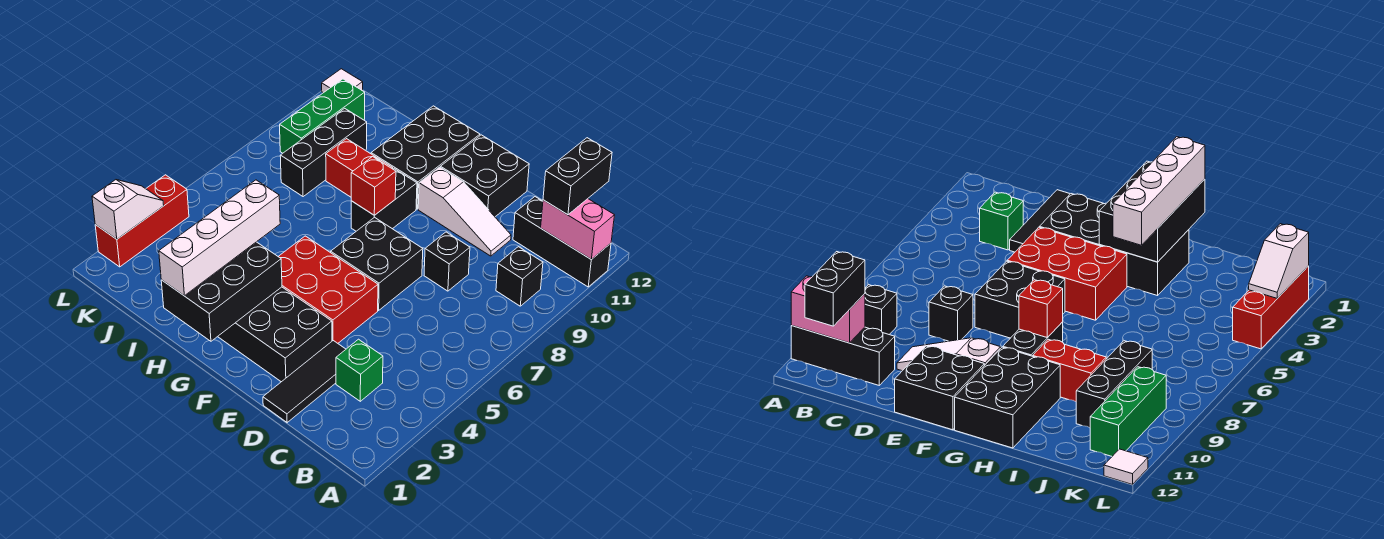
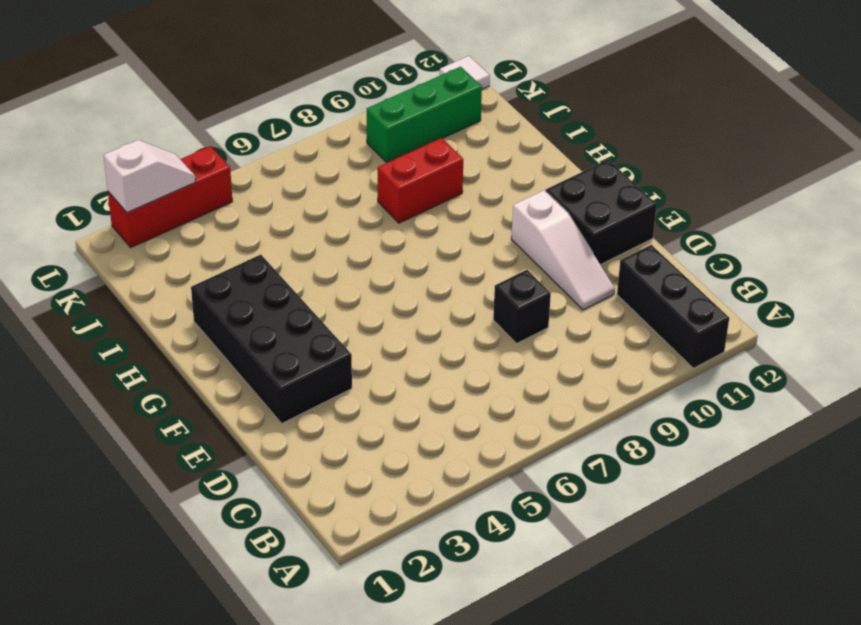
red brick I8:I9 level 1 -> red brick H9:I9 level 1
none -> black brick B9 level 1
none -> green brick C3 level 1
none -> black tile D1:D3 level 1

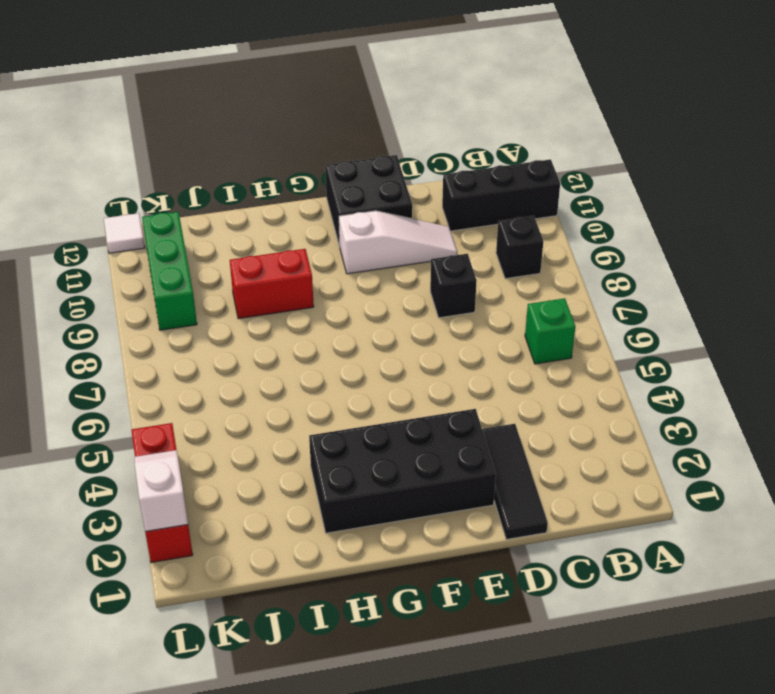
green brick B6 level 1 -> green brick C3 level 1
none -> red brick E4:G5 level 1
none -> black brick E6:F7 level 1
none -> black brick G8:G9 level 1

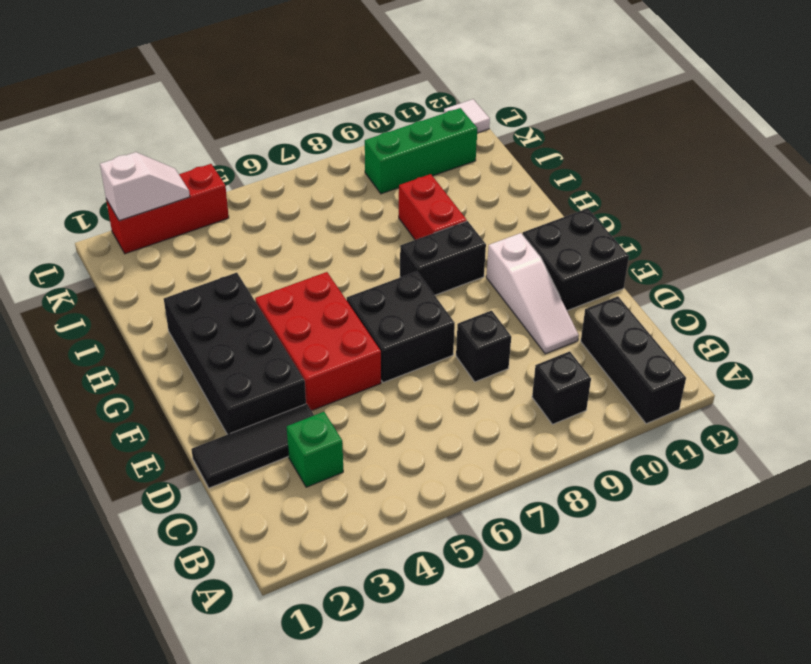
none -> black brick G10:H12 level 1
none -> black brick J8:J10 level 1
none -> pink brick A11:B11 level 2

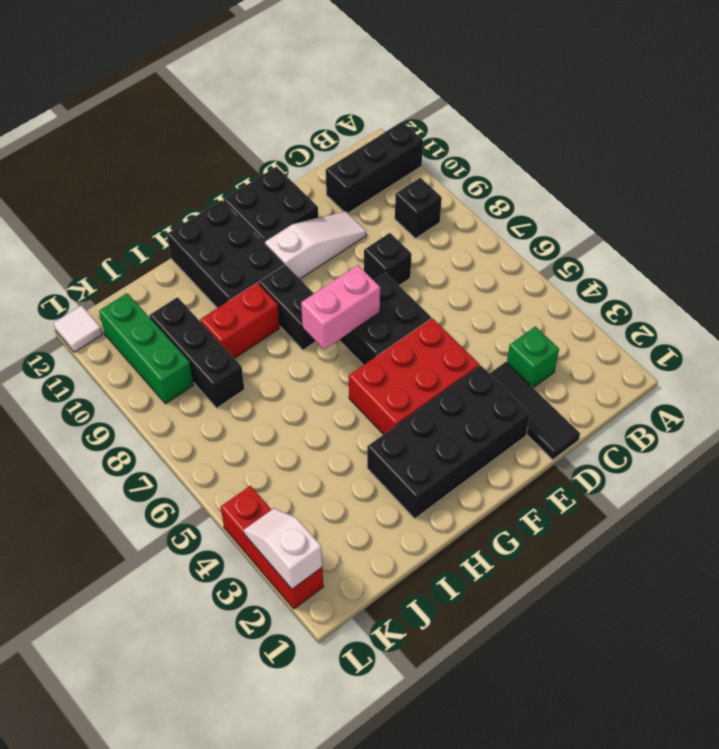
pink brick F7:G7 level 2 -> pink brick A11:B11 level 2
none -> black brick G1:H3 level 2
none -> red brick G8 level 2
none -> black brick B11:B12 level 3

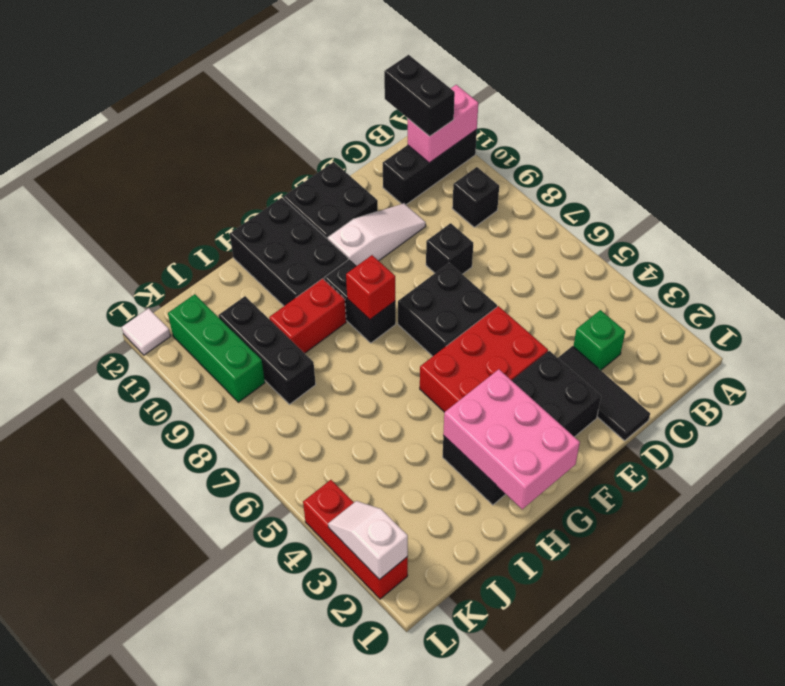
pink brick G1:H3 level 2 -> black brick G1:H3 level 2
none -> white brick H1:H4 level 3

